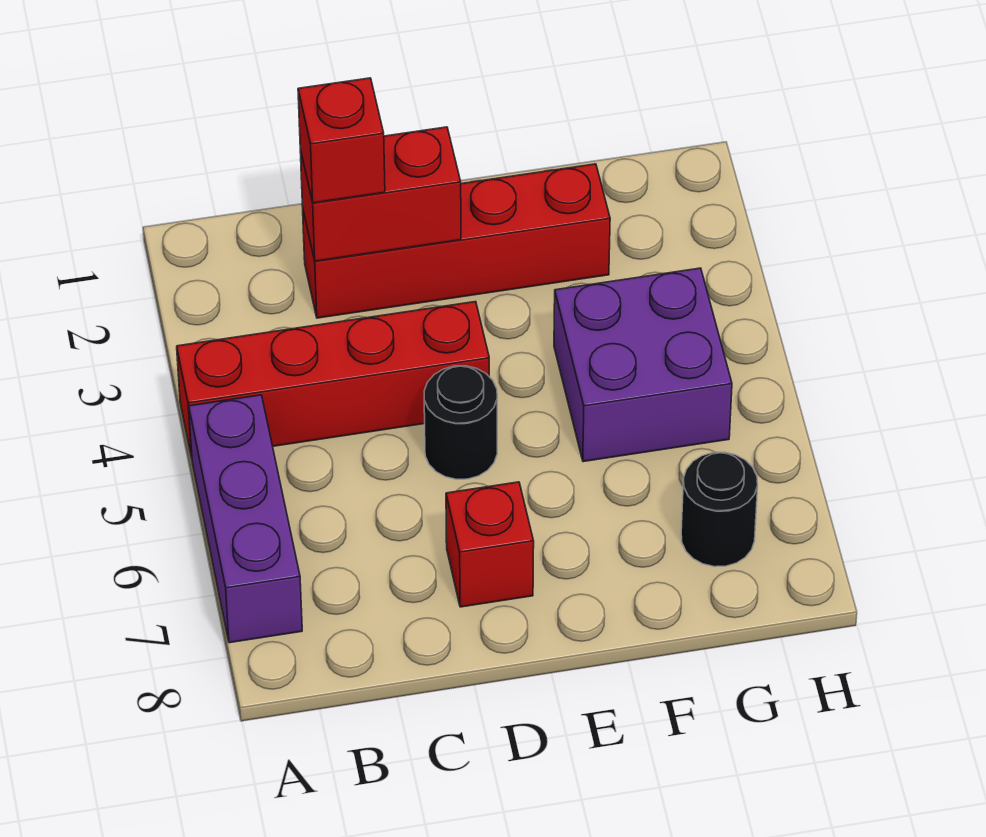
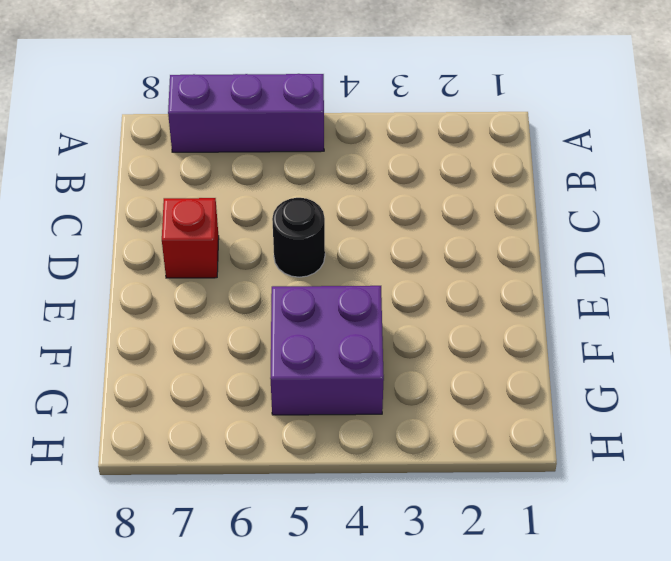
none -> red brick A4:D4 level 1
none -> red brick C2:F2 level 1

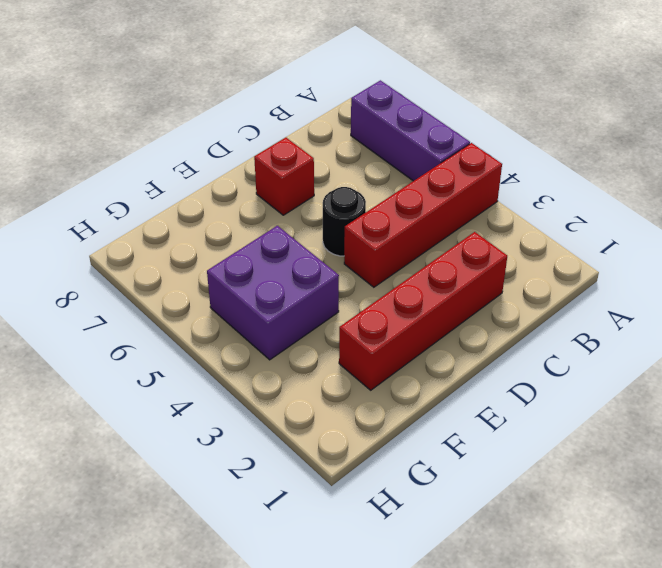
none -> black round brick G7 level 1
none -> red brick C2:D2 level 2

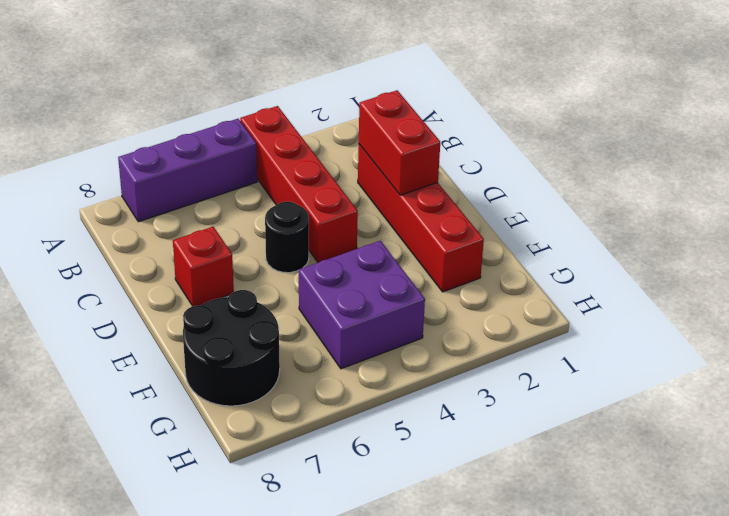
black round brick F7:G8 level 1 -> black round brick G7 level 1
none -> red brick C2 level 3

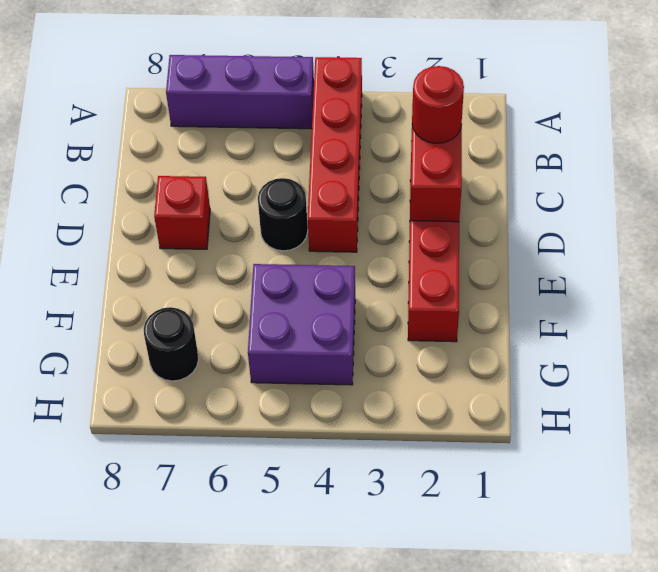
red round brick C2 level 3 -> red brick C2 level 3

